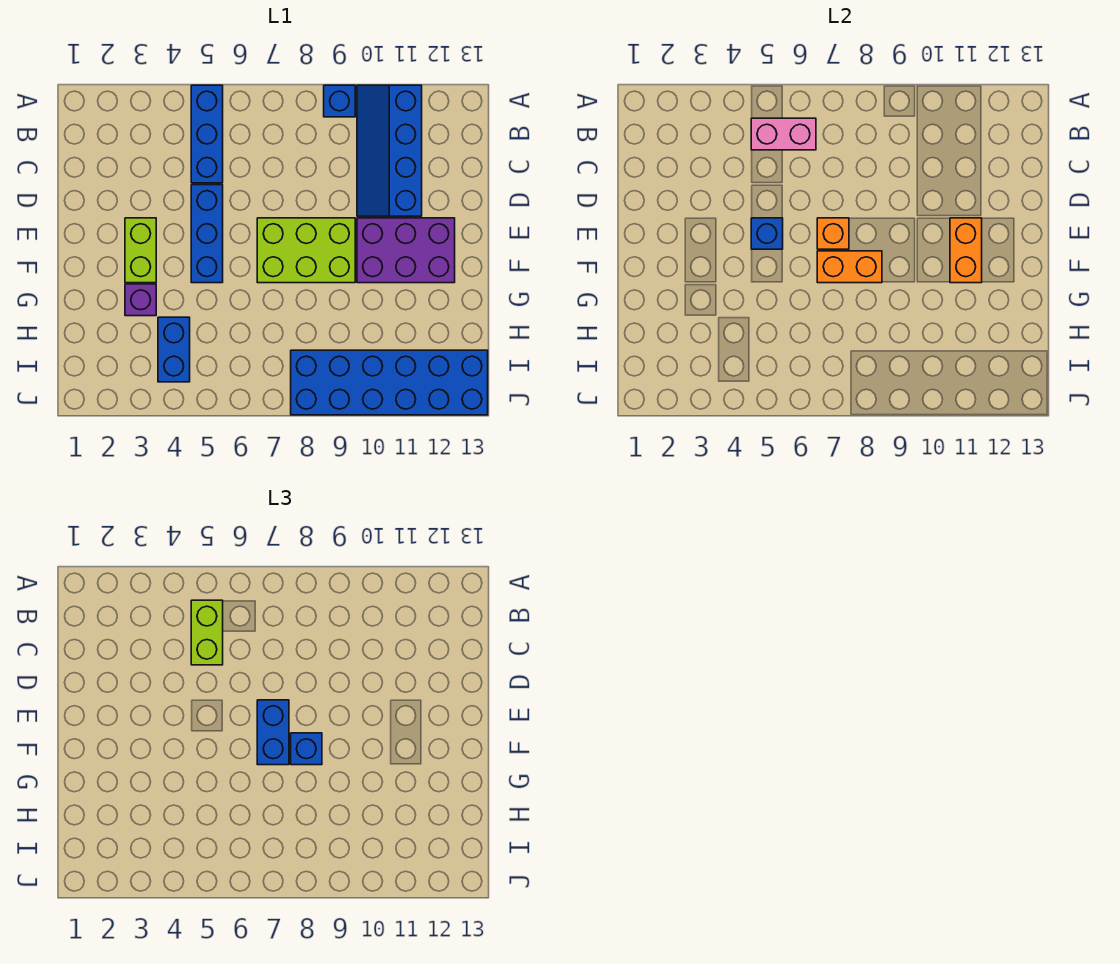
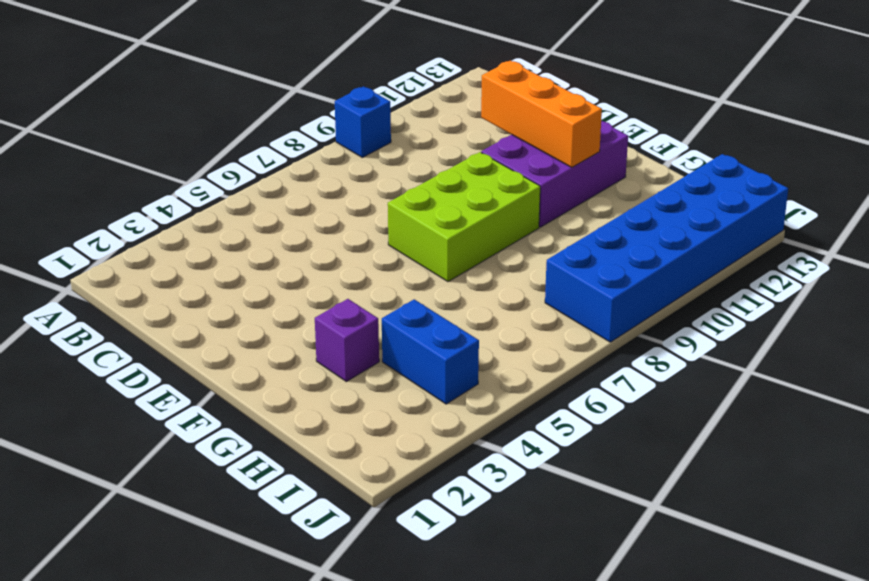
orange brick D11:F11 level 2 -> orange brick E11:F11 level 2
none -> blue brick A5:C5 level 1
none -> blue slope A10:D11 level 1 top 11
none -> blue brick D5:F5 level 1

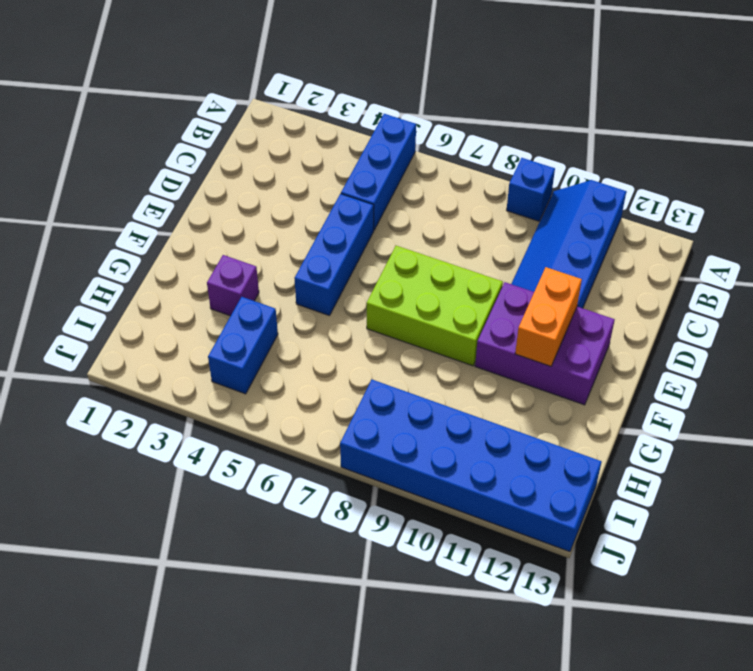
none -> lime brick E3:F3 level 1
none -> pink brick B5:B6 level 2
none -> blue brick E5 level 2

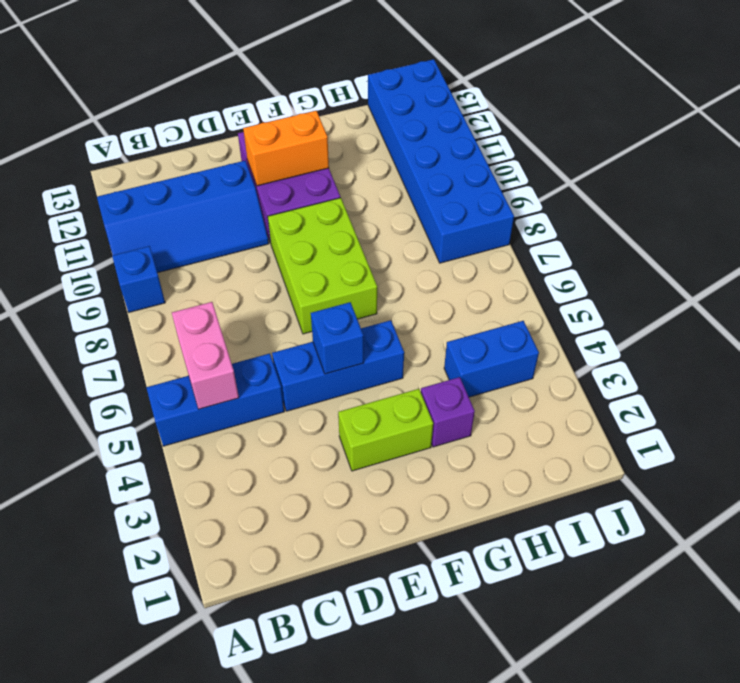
none -> orange brick E7 level 2
none -> orange brick F7:F8 level 2
none -> lime brick B5:C5 level 3

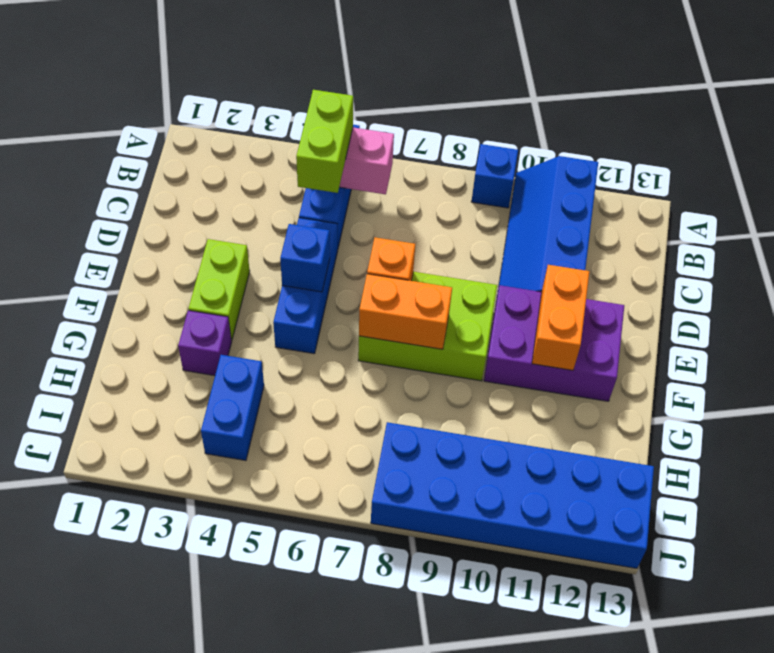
none -> blue brick E7:F7 level 3
none -> blue brick F8 level 3

